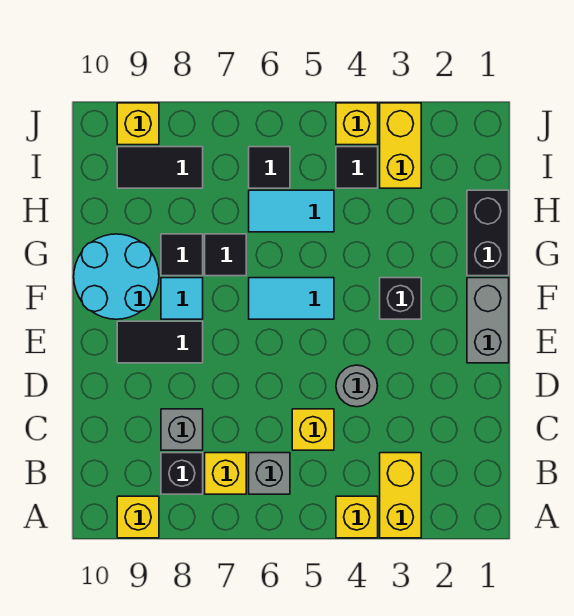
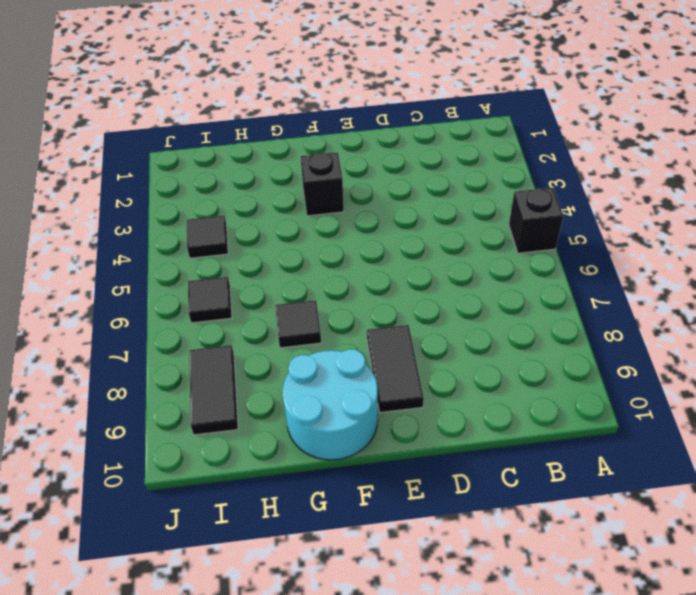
black brick A5 level 1 -> black brick B8 level 1
none -> yellow brick A3:B3 level 1
none -> yellow brick A4 level 1
none -> yellow brick A9 level 1

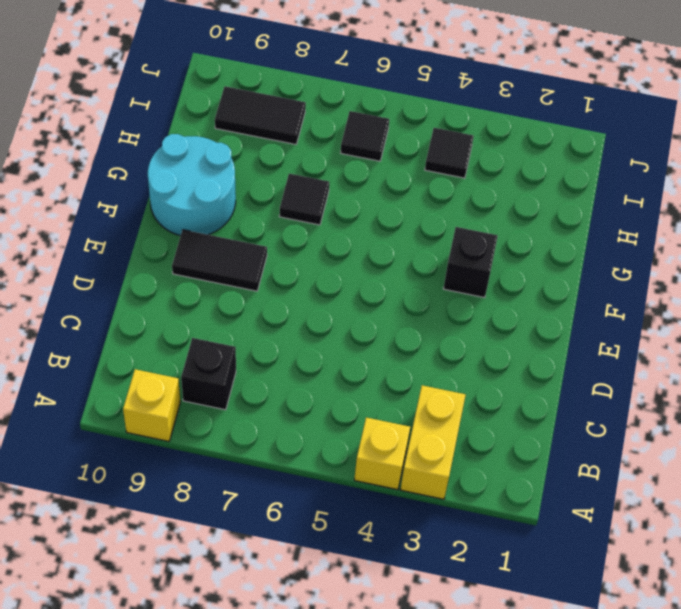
none -> grey brick B6 level 1
none -> yellow brick B7 level 1
none -> yellow brick C5 level 1

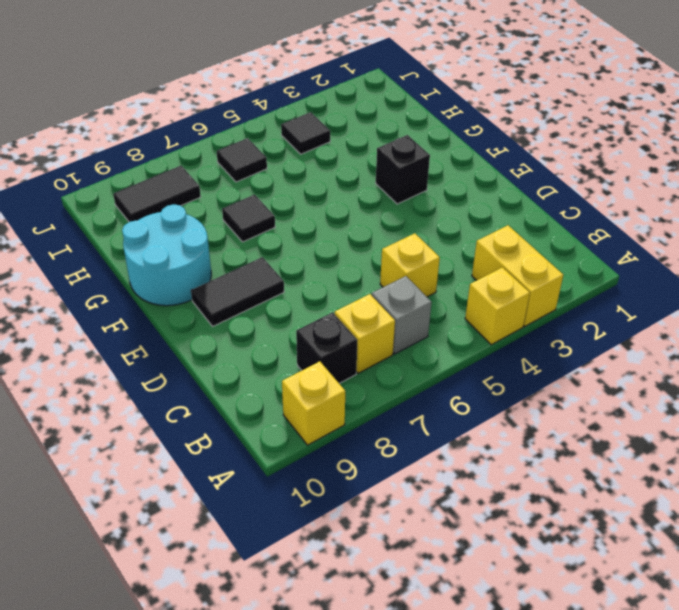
none -> grey brick C8 level 1
none -> grey round brick D4 level 1
none -> grey brick E1:F1 level 1

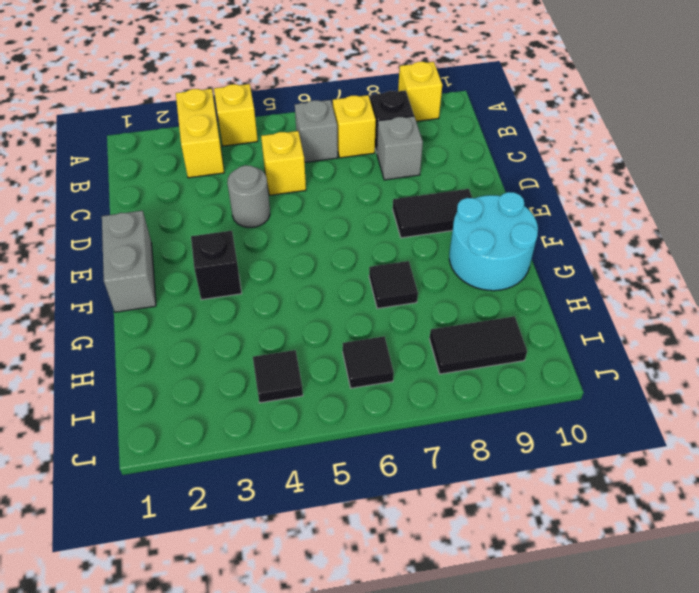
none -> cyan tile F5:F6 level 1
none -> cyan tile F8 level 1
none -> black brick G1:H1 level 1

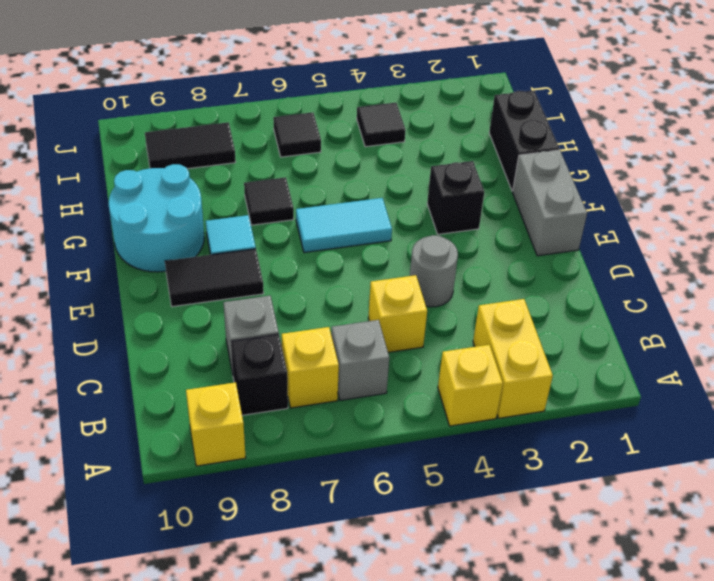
none -> black tile G8 level 1
none -> cyan tile H5:H6 level 1
none -> yellow brick I3:J3 level 1

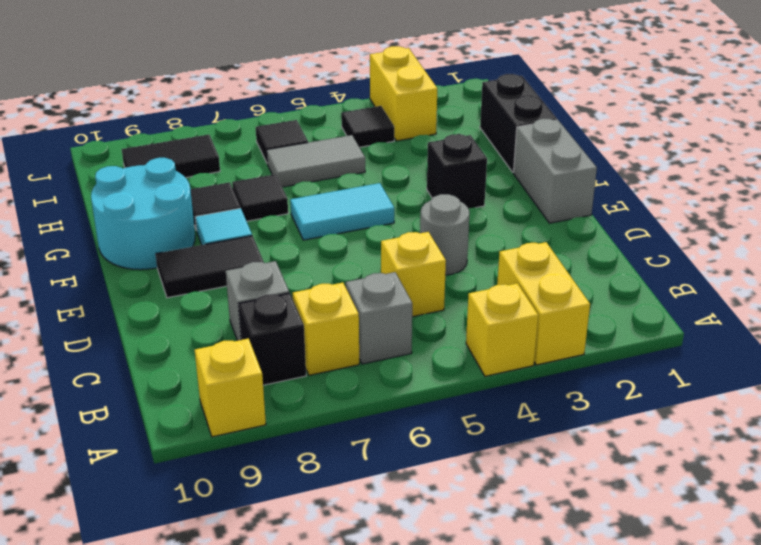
grey tile H5:H6 level 1 -> cyan tile H5:H6 level 1
none -> yellow brick J4 level 1
none -> yellow brick J9 level 1

